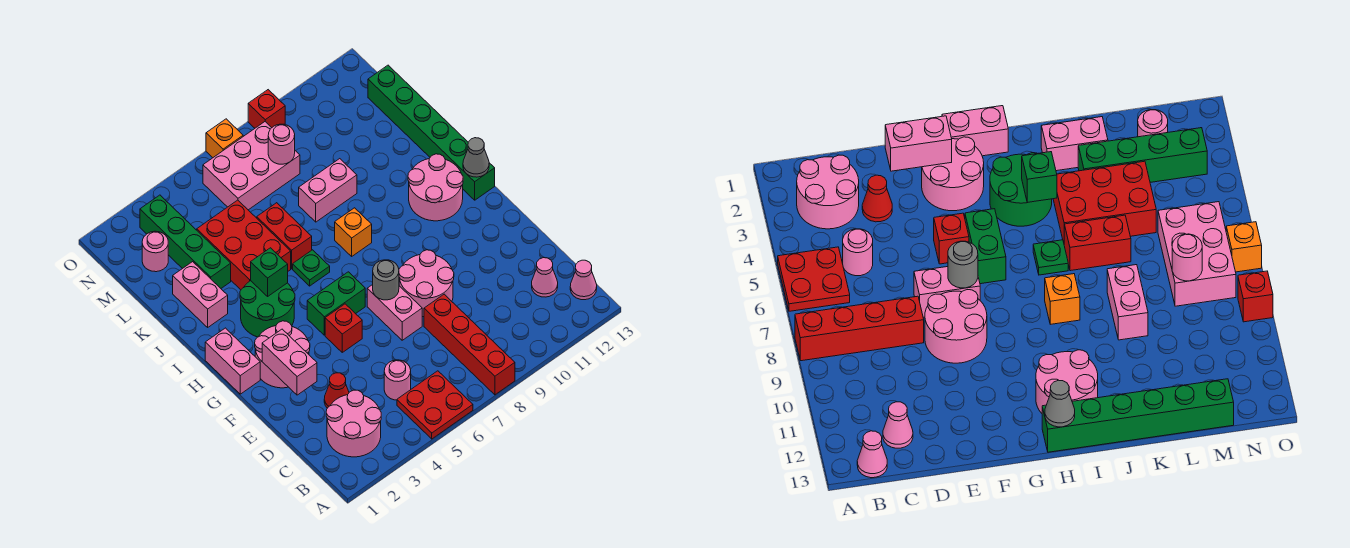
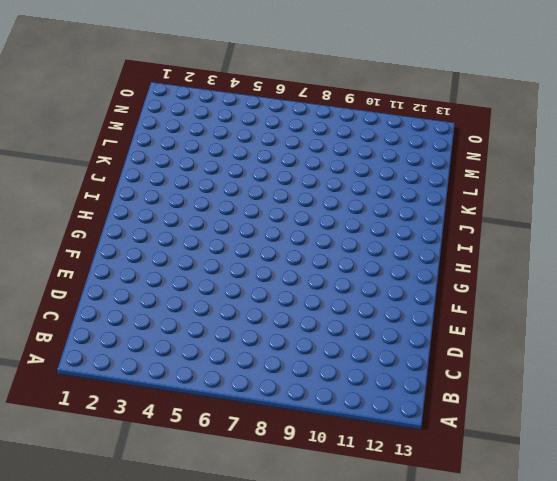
none -> red plate A5:B6 level 1
none -> red brick A8:D8 level 1
none -> pink round brick B2:C3 level 1
none -> pink cone B13 level 1

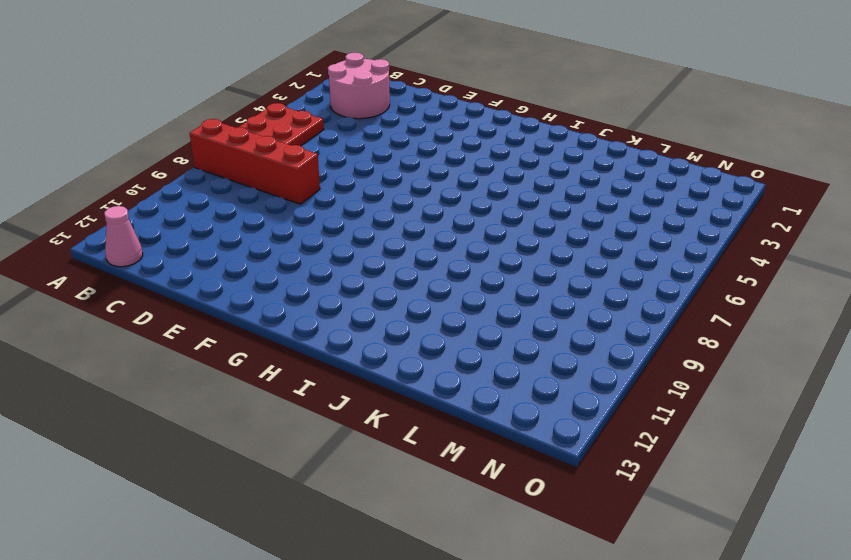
none -> pink round brick C5 level 1
none -> pink cone C12 level 1
none -> red cone D3 level 1
none -> pink brick E7:F7 level 1

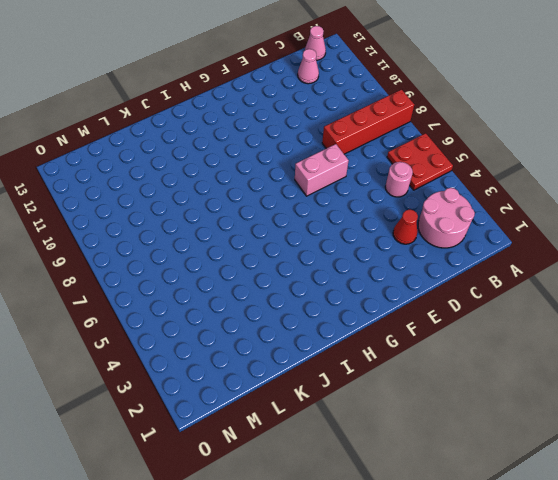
none -> pink round brick E8:F9 level 1
none -> pink round brick F2:G3 level 1
none -> red brick F5 level 1
none -> pink brick G1:H1 level 1

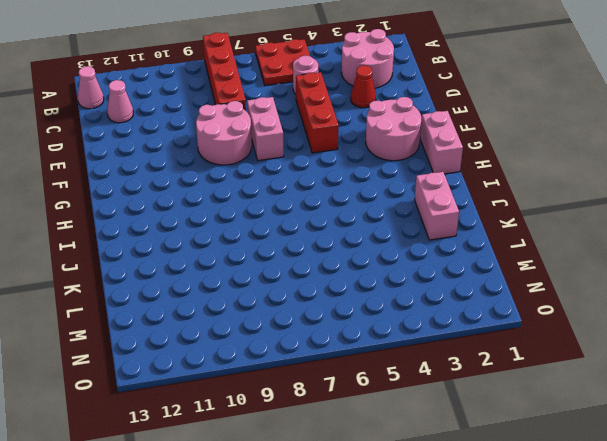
red brick D5:F5 level 1 -> red brick F5 level 1
none -> green brick G5:G6 level 1
none -> green round brick H3:I4 level 1
none -> pink round brick H11:I12 level 1
none -> green brick H13:M13 level 1

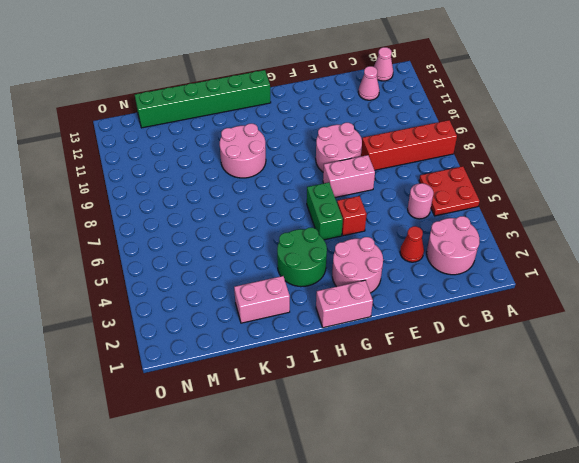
pink round brick I9:J10 level 1 -> pink round brick H11:I12 level 1
none -> green plate I6 level 1
none -> orange brick I8 level 1
none -> red brick J4:L5 level 1
none -> red brick J6:K6 level 1

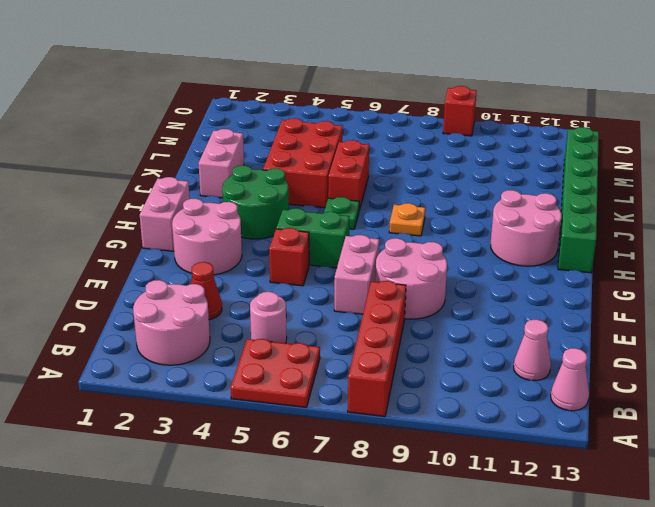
orange plate I8 level 1 -> orange brick I8 level 1
none -> green brick K3:N3 level 1
none -> pink brick K8:K9 level 1
none -> pink round brick M2 level 1
none -> pink brick M6:N8 level 1

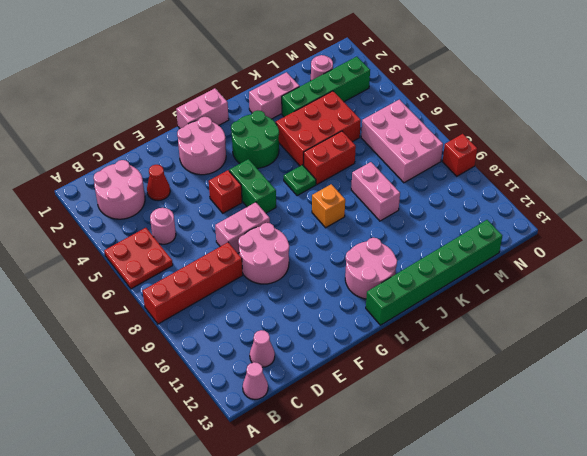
none -> orange brick O7 level 1
none -> pink brick E2:F2 level 2
none -> grey round brick F7 level 2
none -> grey cone H13 level 2

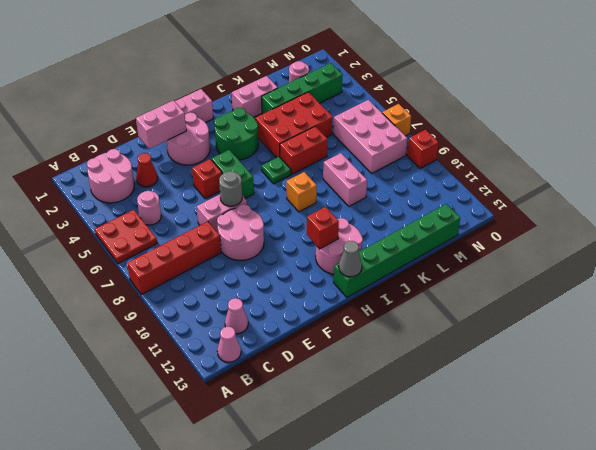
red brick H11 level 2 -> none
none -> green brick I4 level 2
none -> pink round brick M8 level 2

